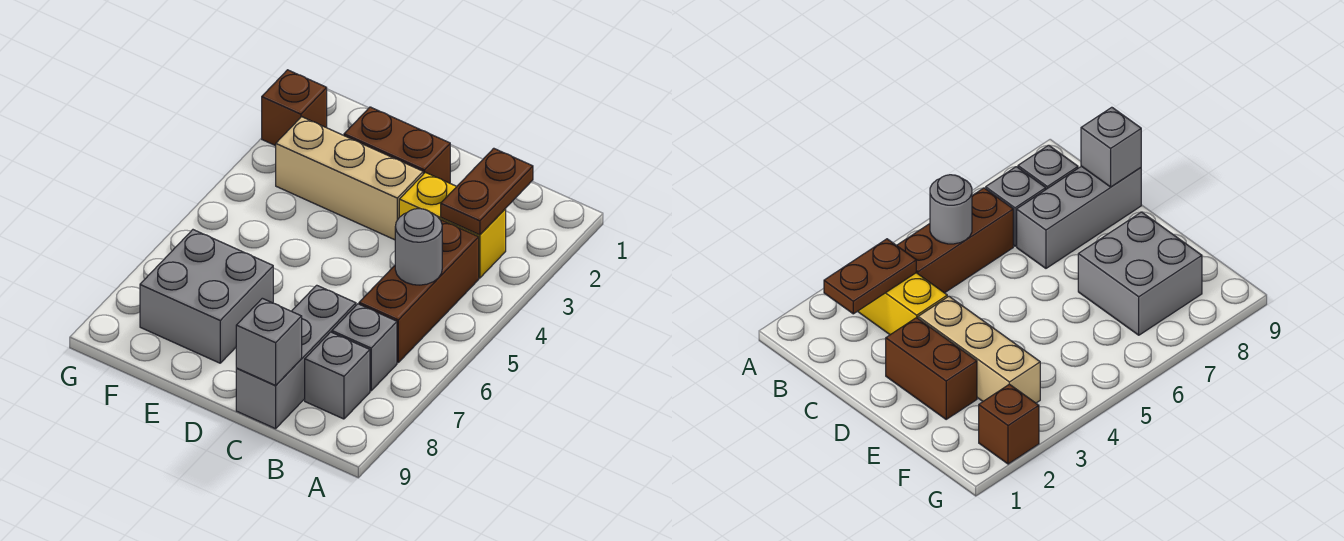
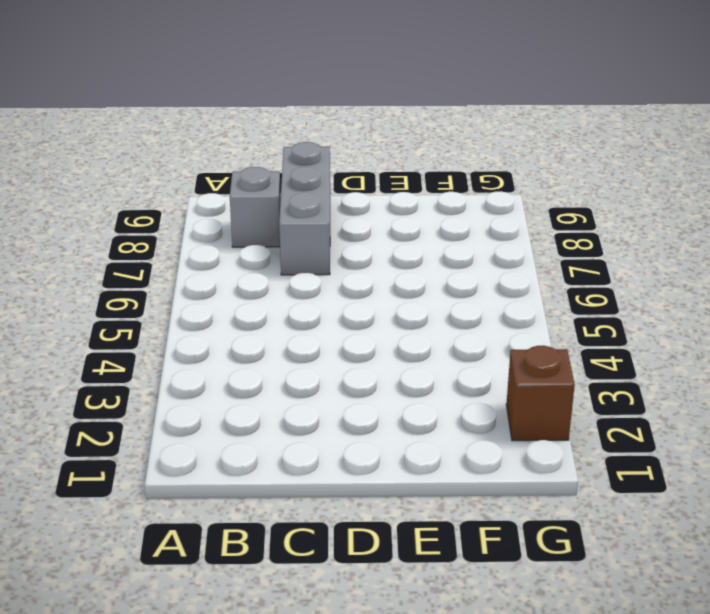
none -> yellow brick B3:C3 level 1
none -> brown brick B4:B6 level 1
none -> grey brick B7 level 1

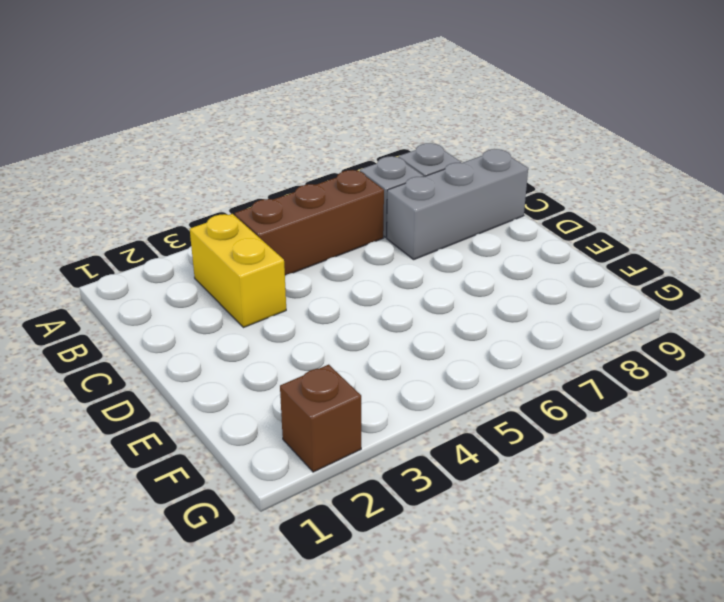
none -> brown brick D2:E2 level 1
none -> tan brick D3:F3 level 1
none -> grey brick E7:F8 level 1

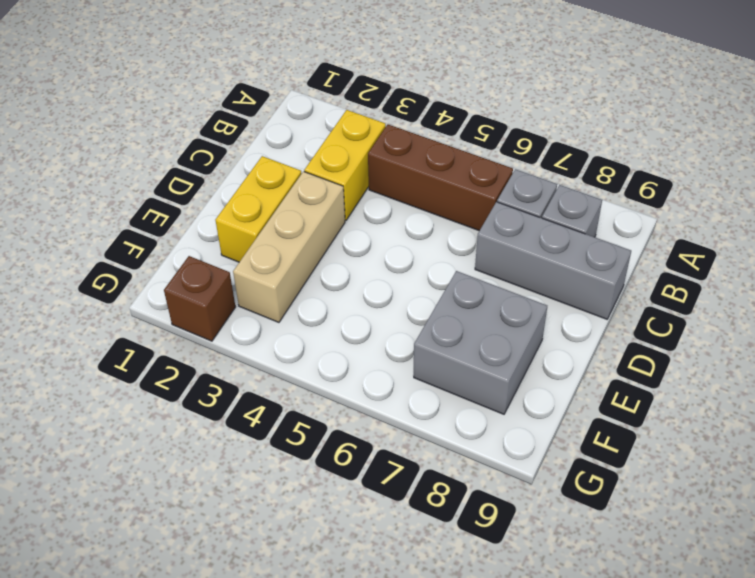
yellow brick D2:E2 level 1 -> brown brick D2:E2 level 1
none -> brown plate B2:B3 level 2
none -> grey round brick B5 level 2
none -> grey brick C9 level 2

